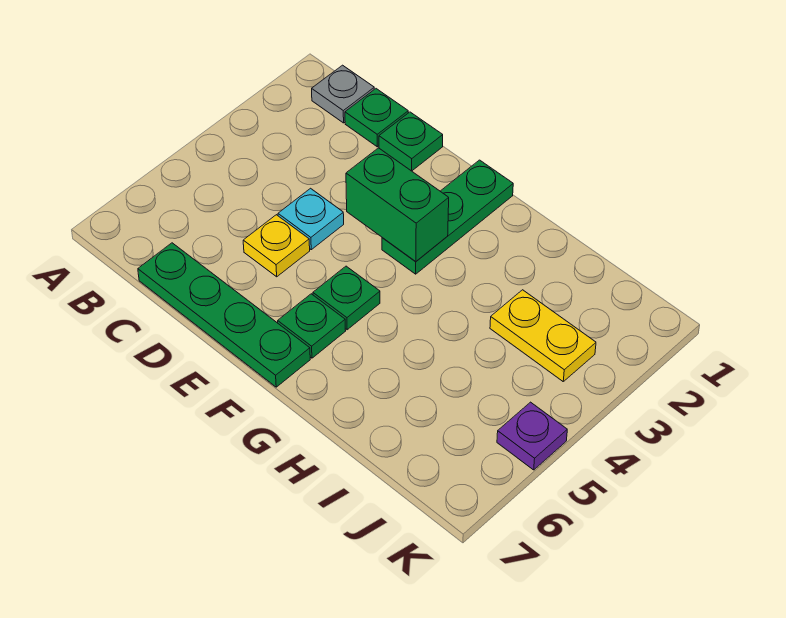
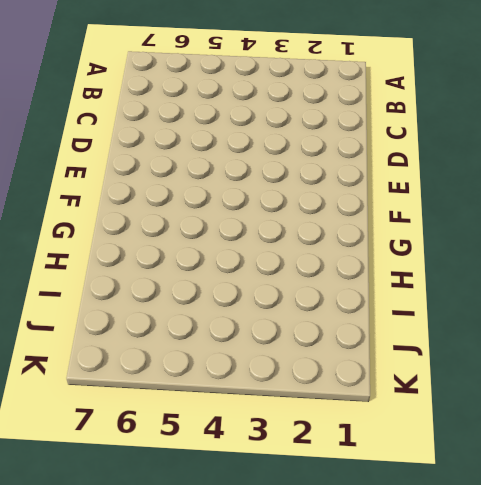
none -> grey plate B1 level 1
none -> green plate C1 level 1
none -> green plate C7:F7 level 1

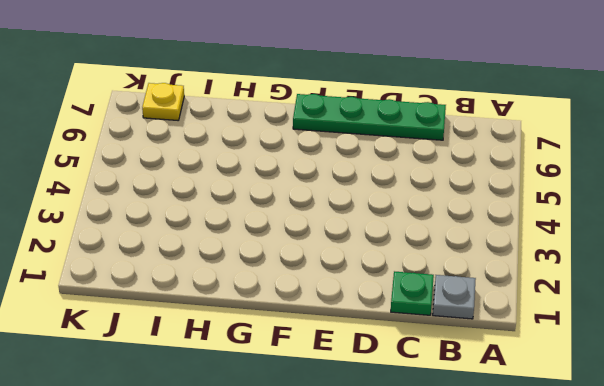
yellow plate J7 level 1 -> yellow plate D5 level 1
none -> green plate D1 level 1
none -> cyan plate D4 level 1
none -> green plate F1:F3 level 1

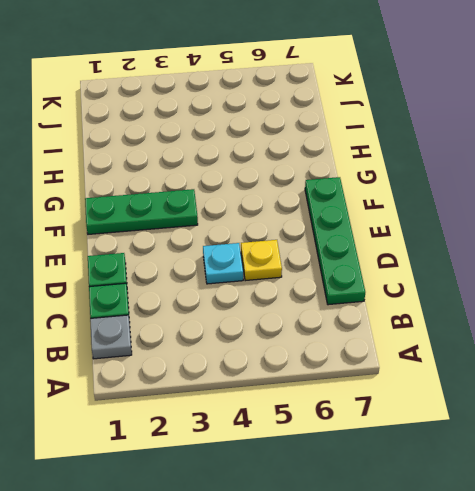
none -> green plate F5 level 1
none -> green plate F6 level 1
none -> yellow plate I3:J3 level 1

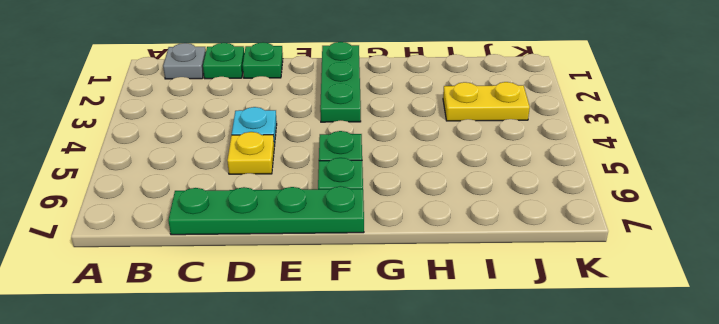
none -> purple plate K5 level 1
none -> green brick E3:F3 level 2

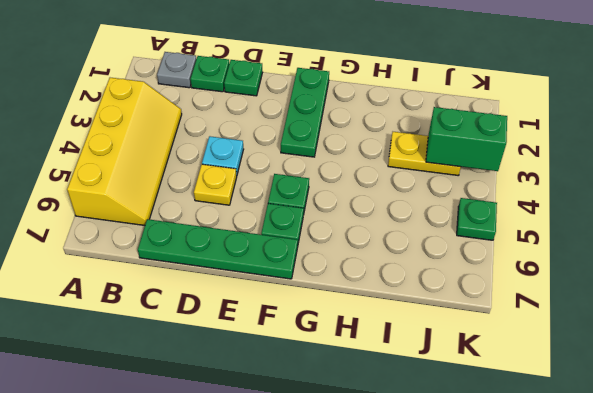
yellow slope A3:B6 level 1 top A -> none
green brick J3:K3 level 2 -> green brick E3:F3 level 2
green plate K5 level 1 -> purple plate K5 level 1

